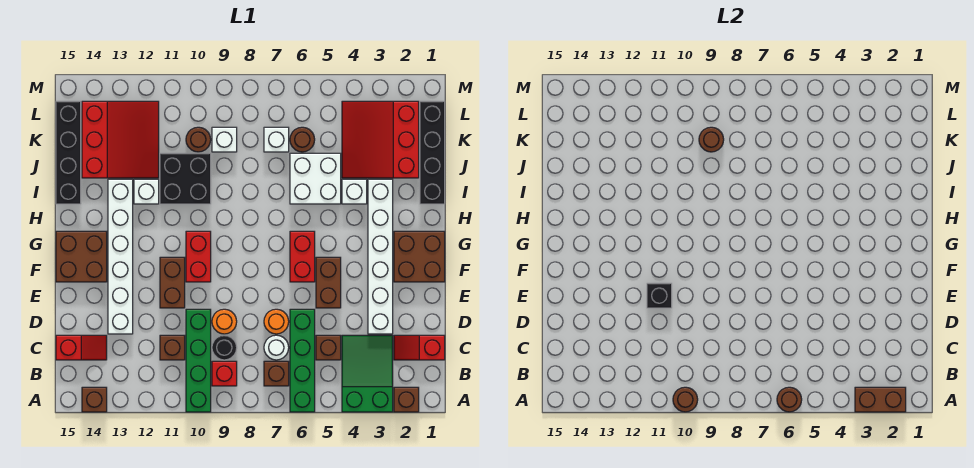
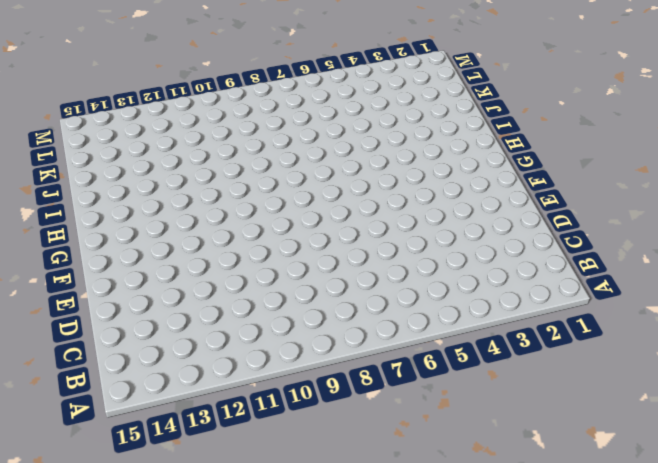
none -> brown brick A2 level 1
none -> green slope A3:C4 level 1 top A
none -> green brick A6:D6 level 1
none -> green brick A10:D10 level 1

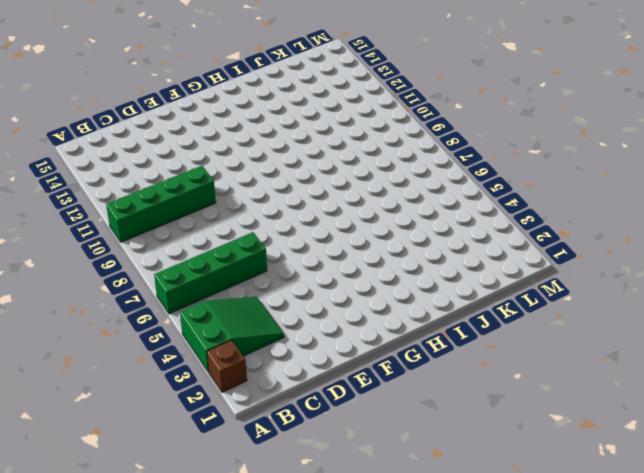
none -> brown brick A14 level 1
none -> brown brick B7 level 1
none -> red brick B9 level 1
none -> red slope C1:C2 level 1 top 1

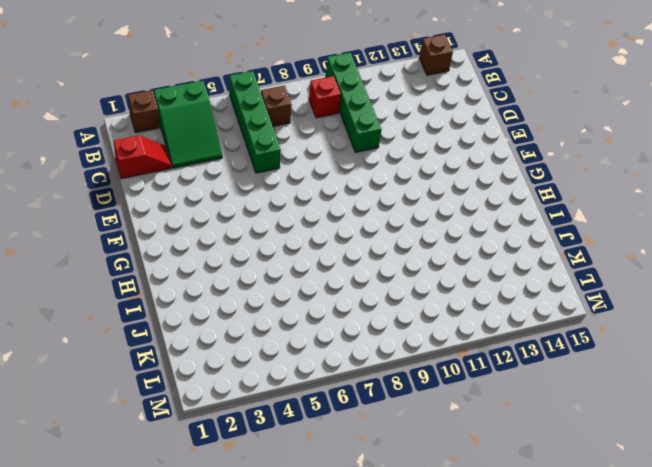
none -> brown brick C5 level 1
none -> white round brick C7 level 1
none -> black round brick C9 level 1
none -> brown brick C11 level 1

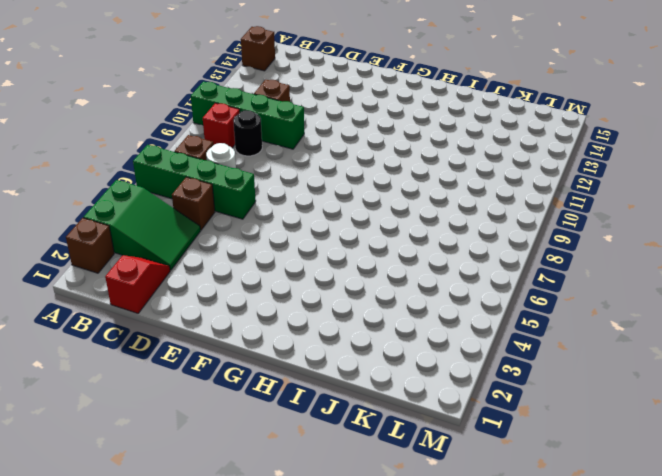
none -> red slope C14:C15 level 1 top 15
none -> white brick D3:I3 level 1
none -> orange round brick D7 level 1
none -> orange round brick D9 level 1

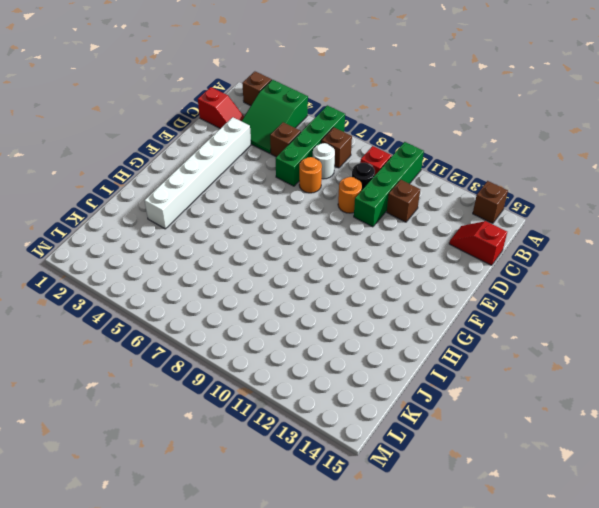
none -> white brick D13:I13 level 1
none -> brown brick E5:F5 level 1
none -> brown brick E11:F11 level 1
none -> brown brick F1:G2 level 1

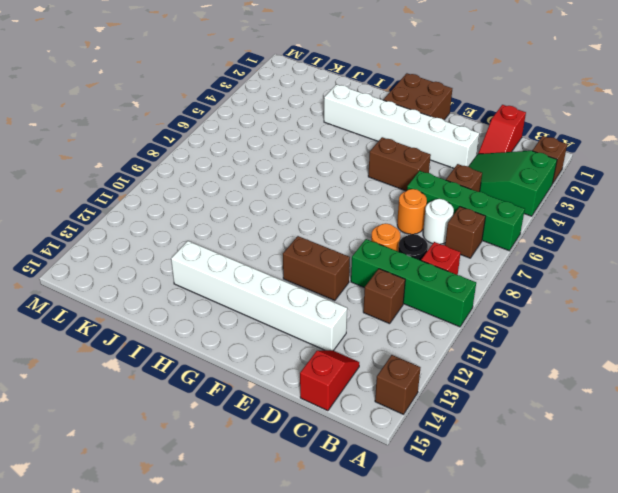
none -> red brick F6:G6 level 1
none -> red brick F10:G10 level 1
none -> brown brick F14:G15 level 1
none -> black brick I1:L1 level 1

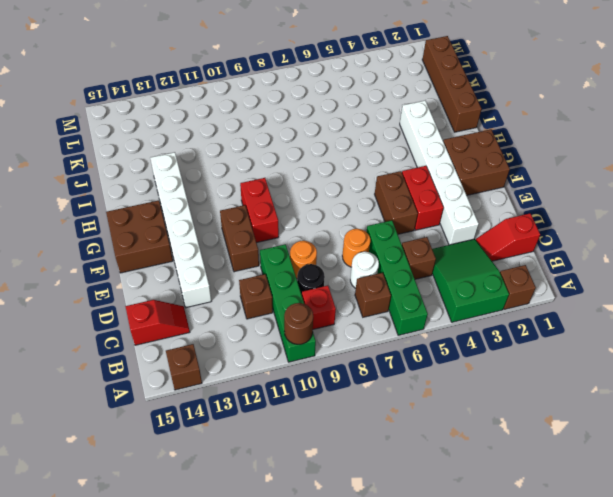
red brick E4:F4 level 1 -> red brick F6:G6 level 1
brown brick I1:L1 level 1 -> black brick I1:L1 level 1
none -> white brick I4 level 1
none -> white brick I5:J6 level 1
none -> black brick I10:J11 level 1
none -> white brick I12 level 1

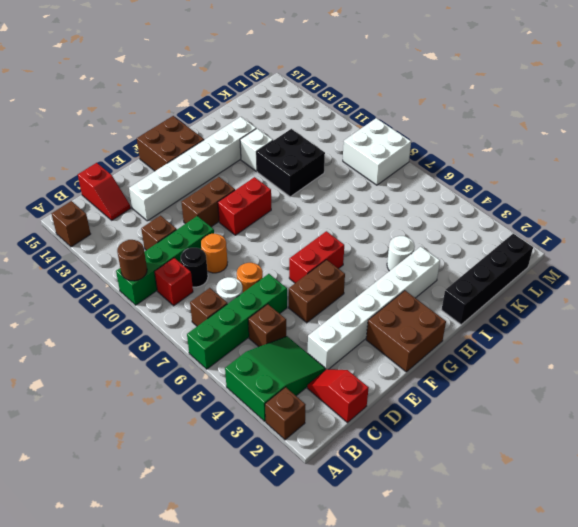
white round brick I4 level 1 -> white brick I4 level 1
white brick L8:M9 level 1 -> white brick I5:J6 level 1
none -> black brick I15:L15 level 1
none -> red slope J2:L4 level 1 top 2
none -> red slope J12:L14 level 1 top 14
none -> brown round brick K6 level 1

